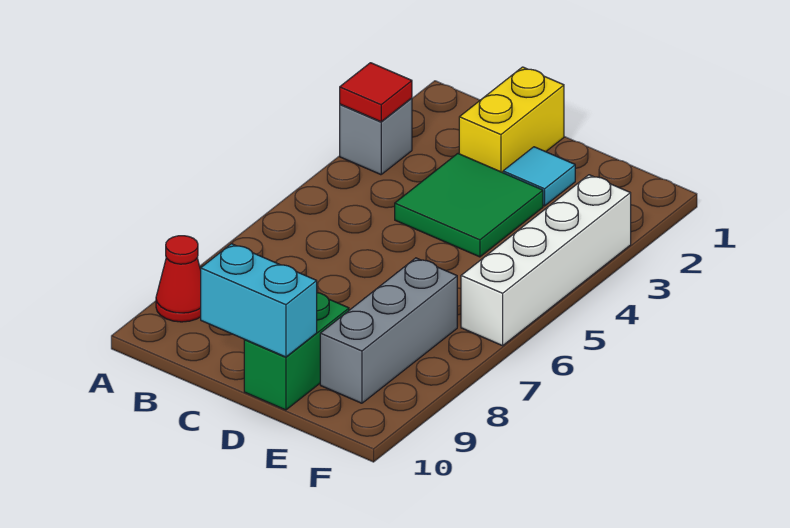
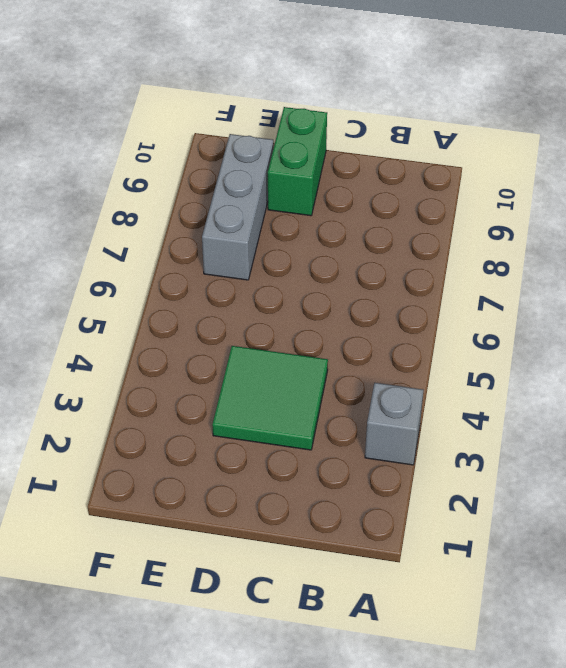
none -> red cone A9 level 1
none -> yellow brick C1:C2 level 1

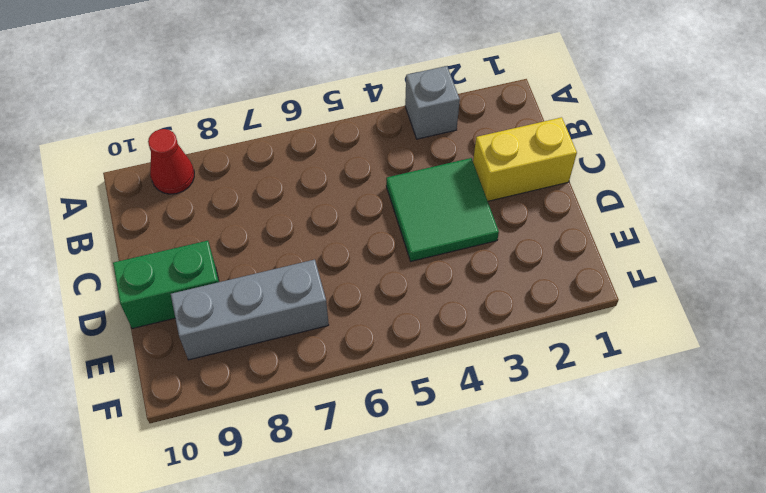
none -> cyan tile D2 level 1
none -> white brick F3:F6 level 1

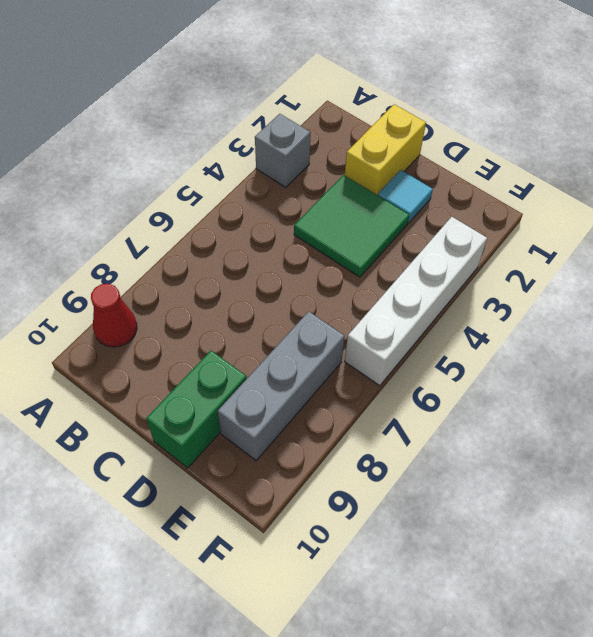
none -> red tile A3 level 2
none -> cyan brick C10:D10 level 2

